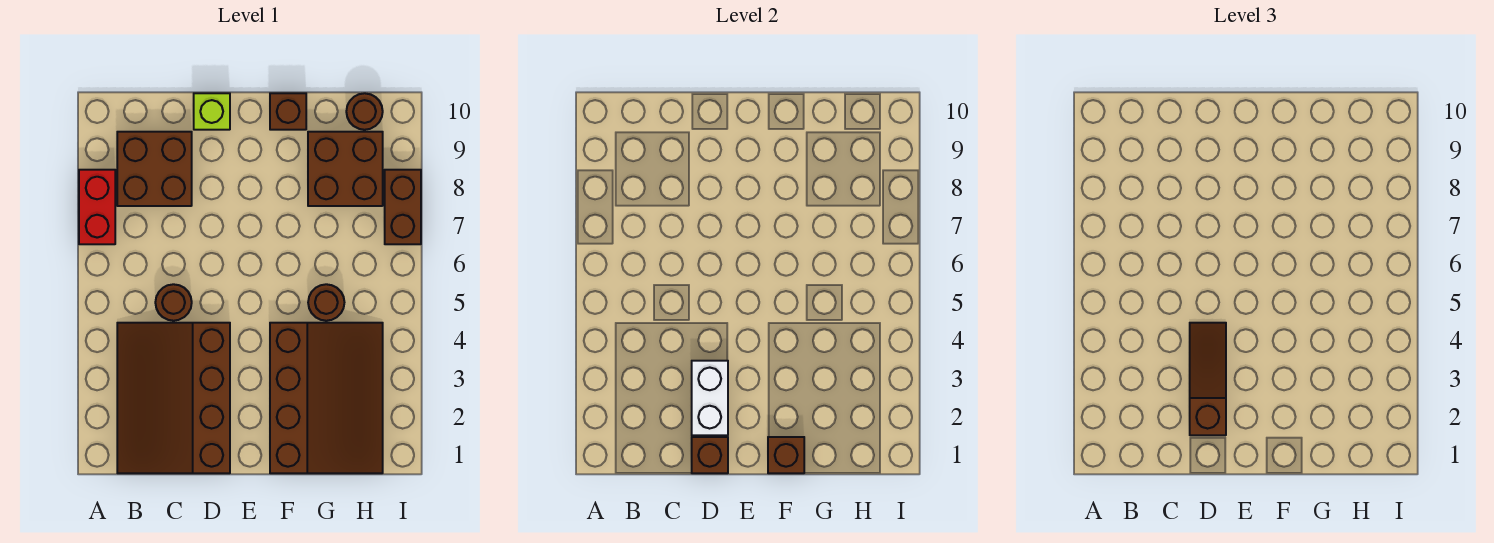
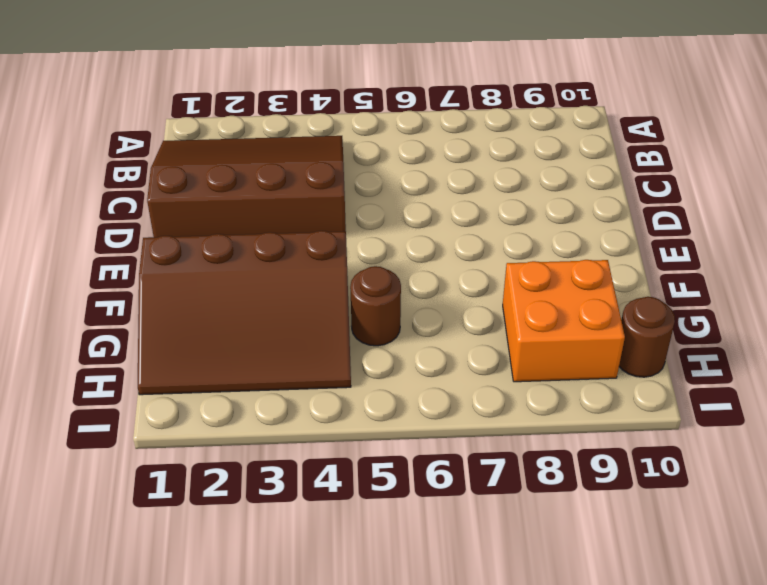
orange brick G8:H9 level 1 -> brown brick G8:H9 level 1
none -> red brick A7:A8 level 1
none -> brown brick B8:C9 level 1
none -> brown round brick C5 level 1

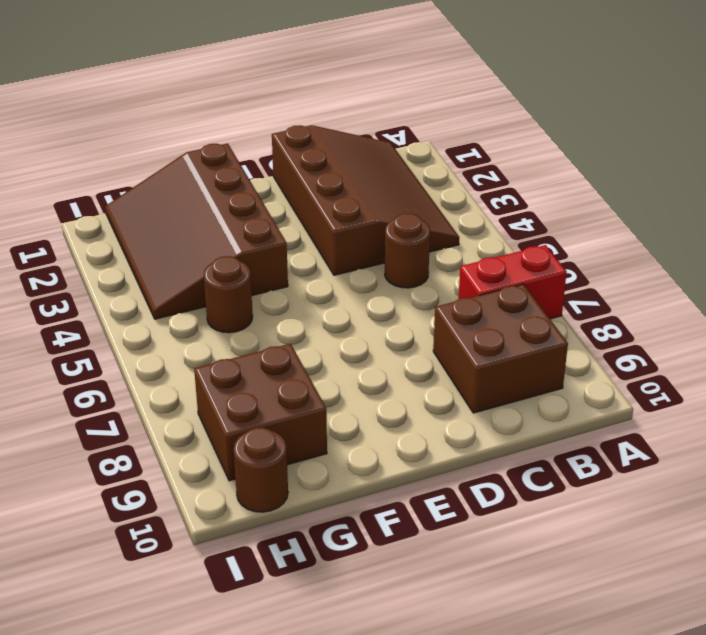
red brick A7:B7 level 1 -> red brick A7:A8 level 1
none -> lime brick D10 level 1
none -> brown brick F10 level 1
none -> brown brick I7:I8 level 1

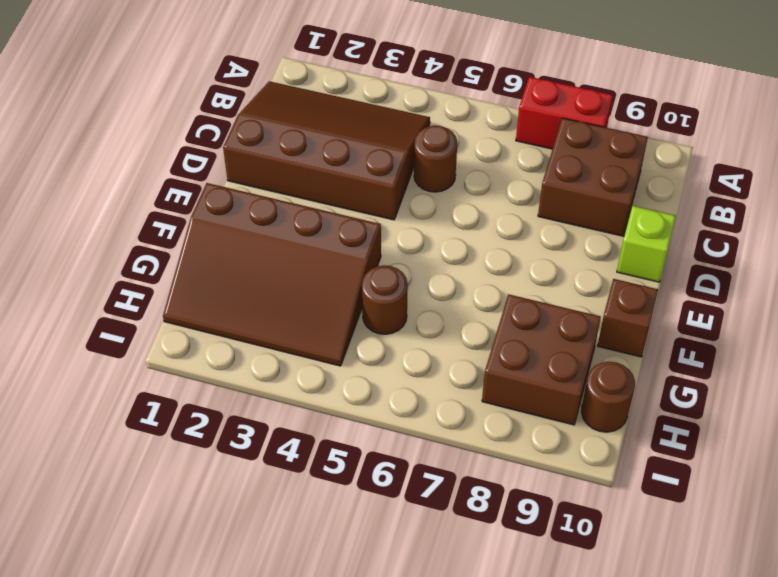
none -> brown brick I7:I8 level 1
none -> brown brick D1 level 2
none -> white brick D2:D3 level 2

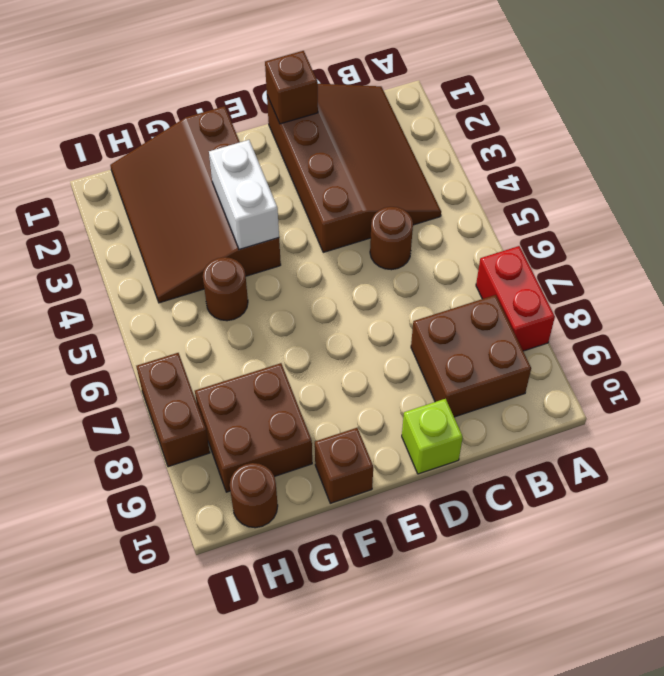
white brick F3:F4 level 2 -> white brick D2:D3 level 2
none -> brown brick F1 level 2
none -> brown slope D2:D4 level 3 top 2

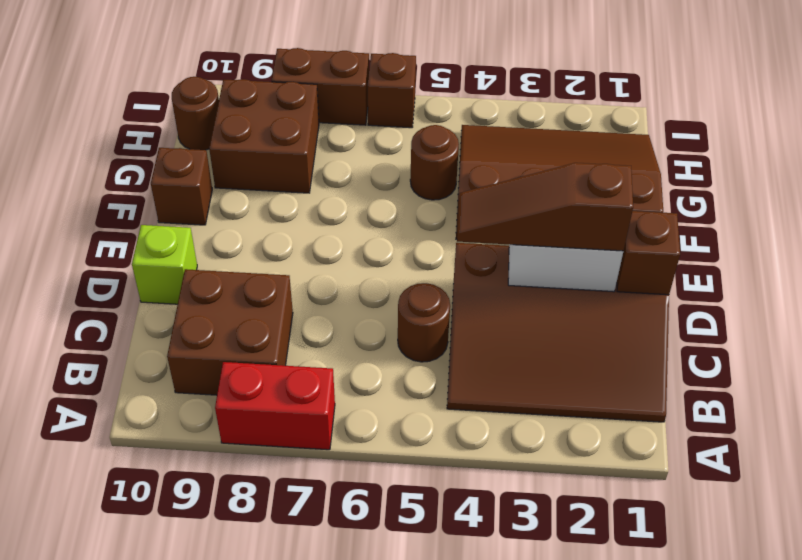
brown brick I6 level 1 -> brown brick F1 level 2

